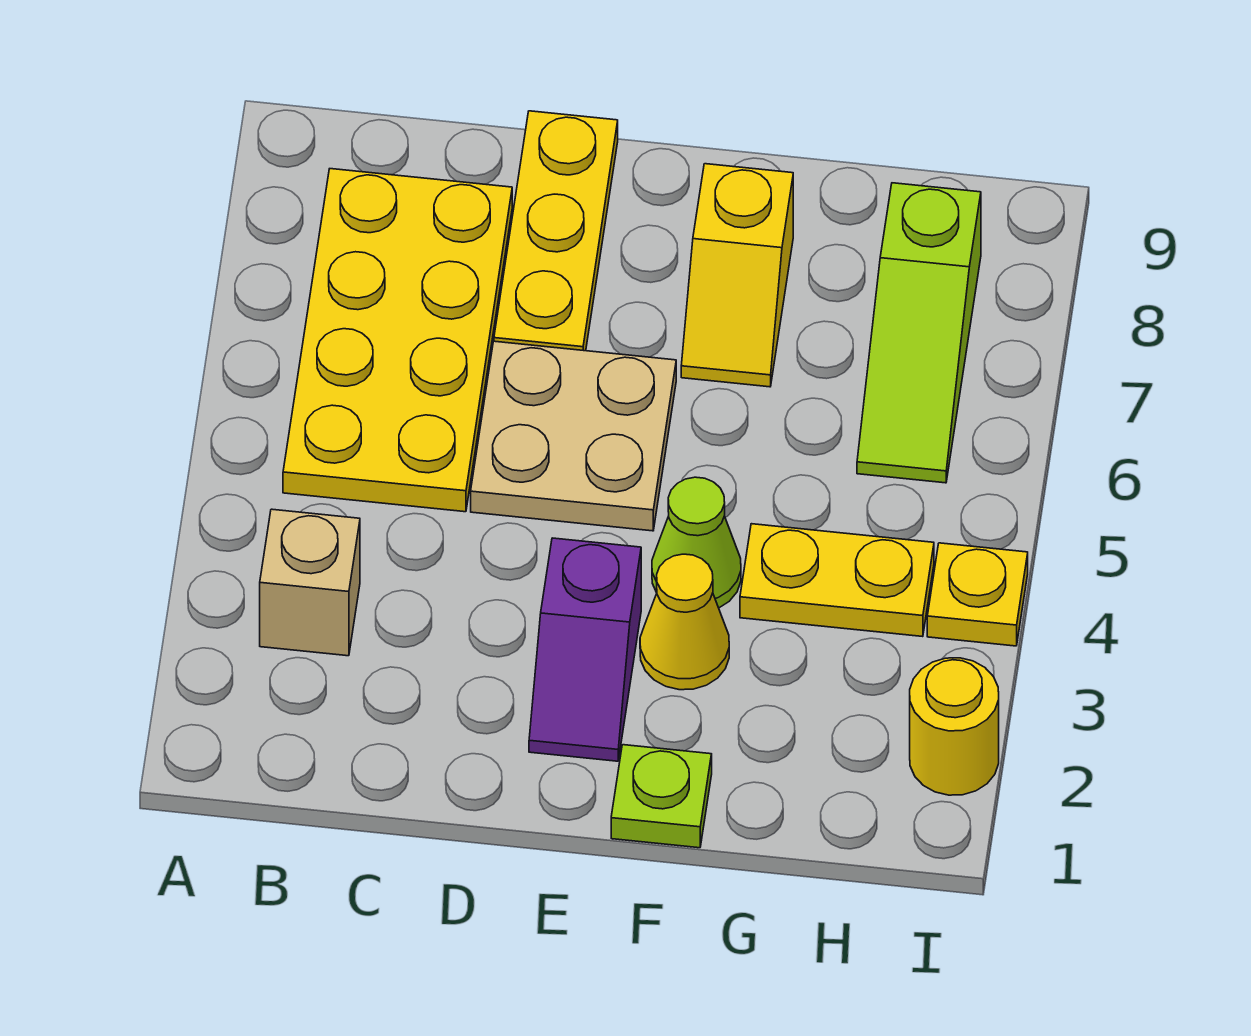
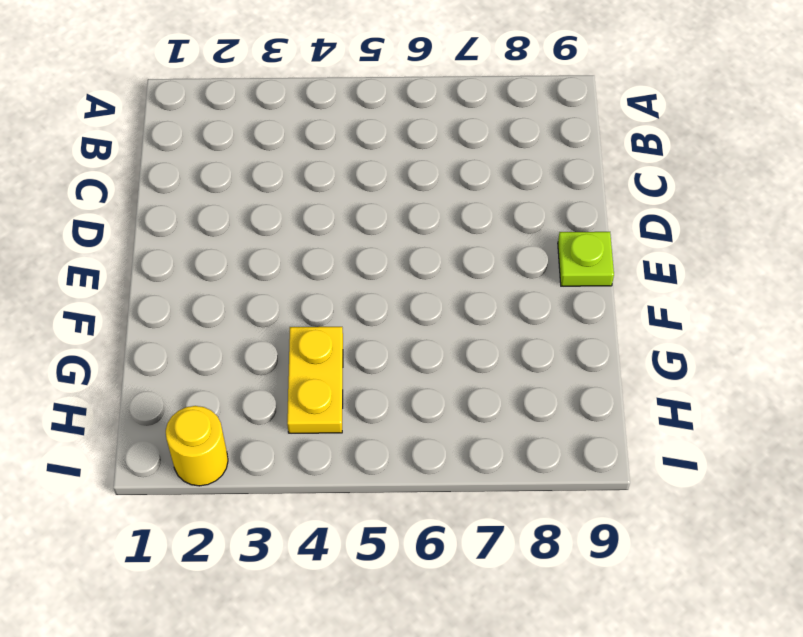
lime plate E9 level 1 -> lime plate F1 level 1
none -> tan brick B3 level 1
none -> yellow plate B5:C8 level 1
none -> tan plate D5:E6 level 1

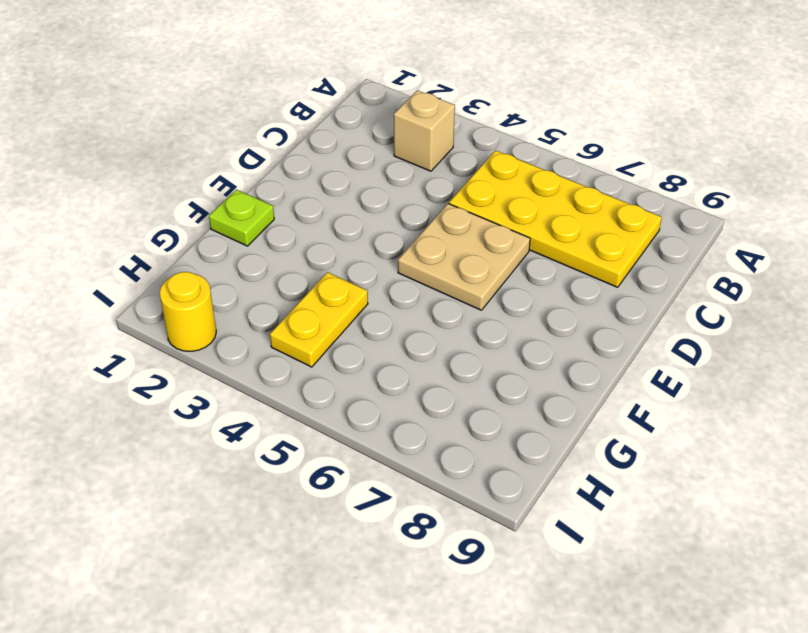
none -> yellow plate D7:D9 level 1
none -> purple slope E2:E3 level 1 top 3
none -> yellow cone F3 level 1

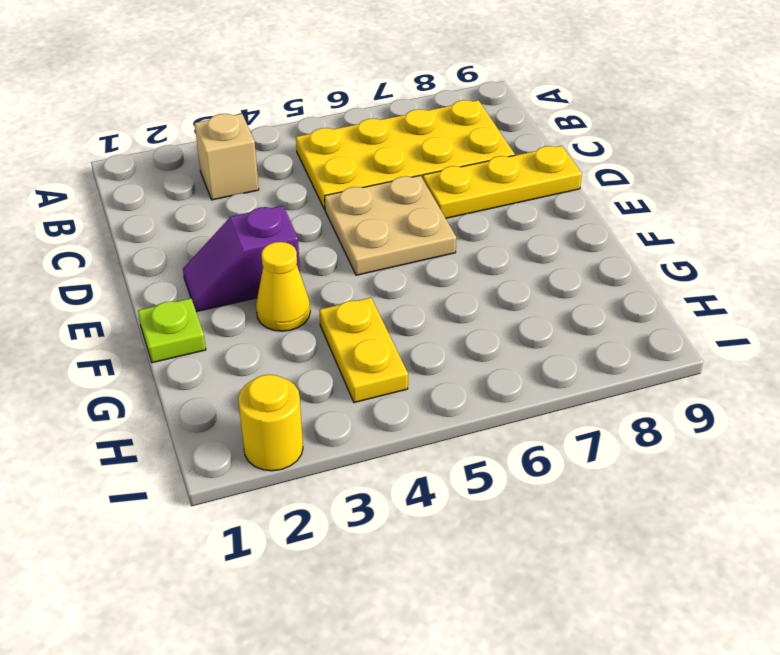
none -> lime cone F4 level 1
none -> yellow slope F7:F8 level 1 top 8
none -> lime slope H6:H8 level 1 top 8

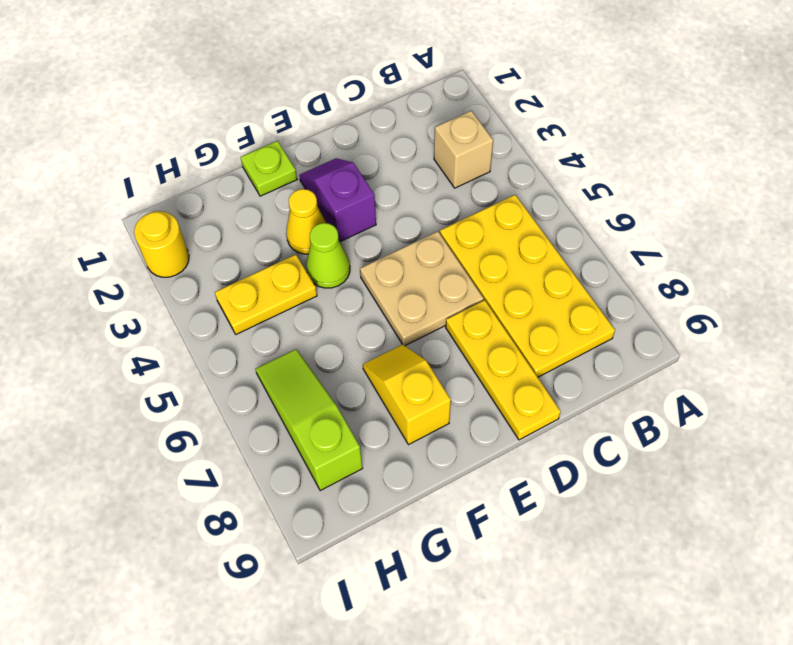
none -> yellow plate I4 level 1

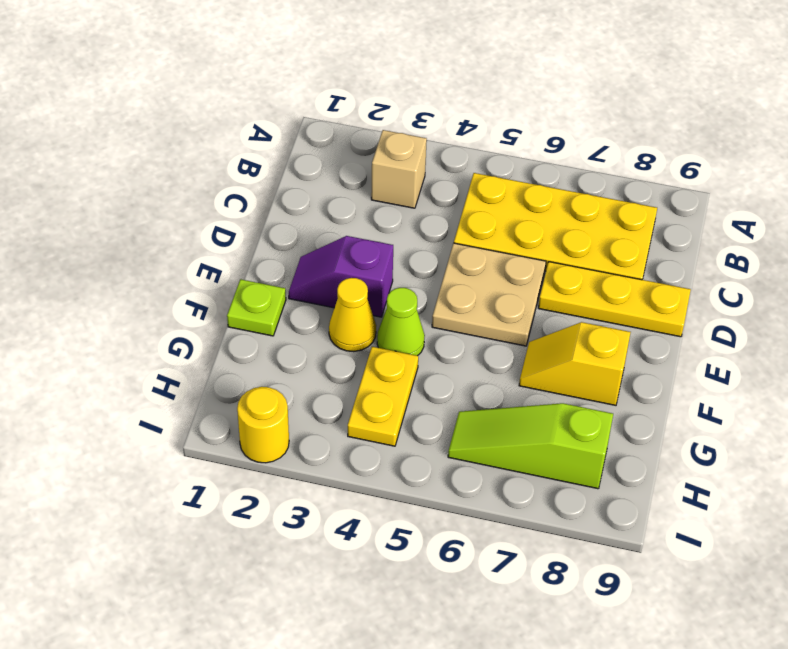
none -> yellow plate I4 level 1

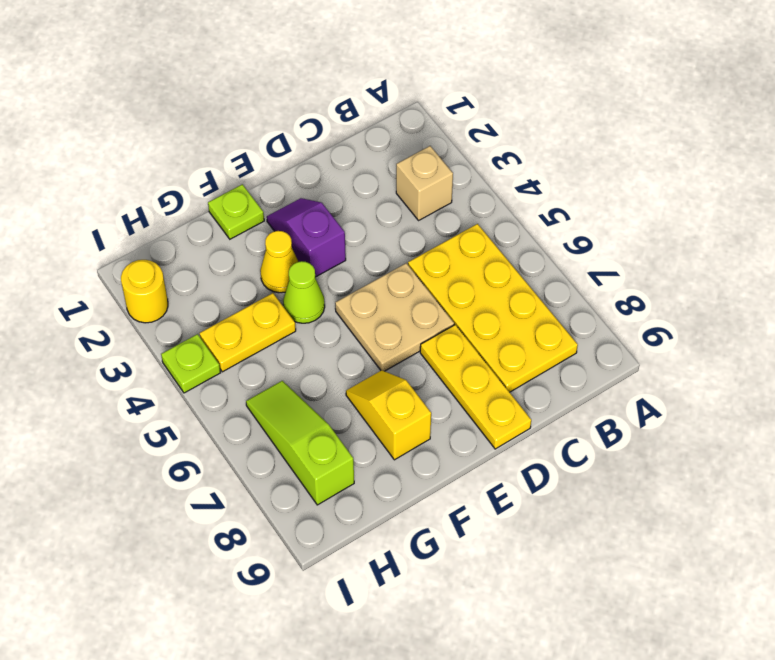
lime plate I4 level 1 -> yellow plate I4 level 1

